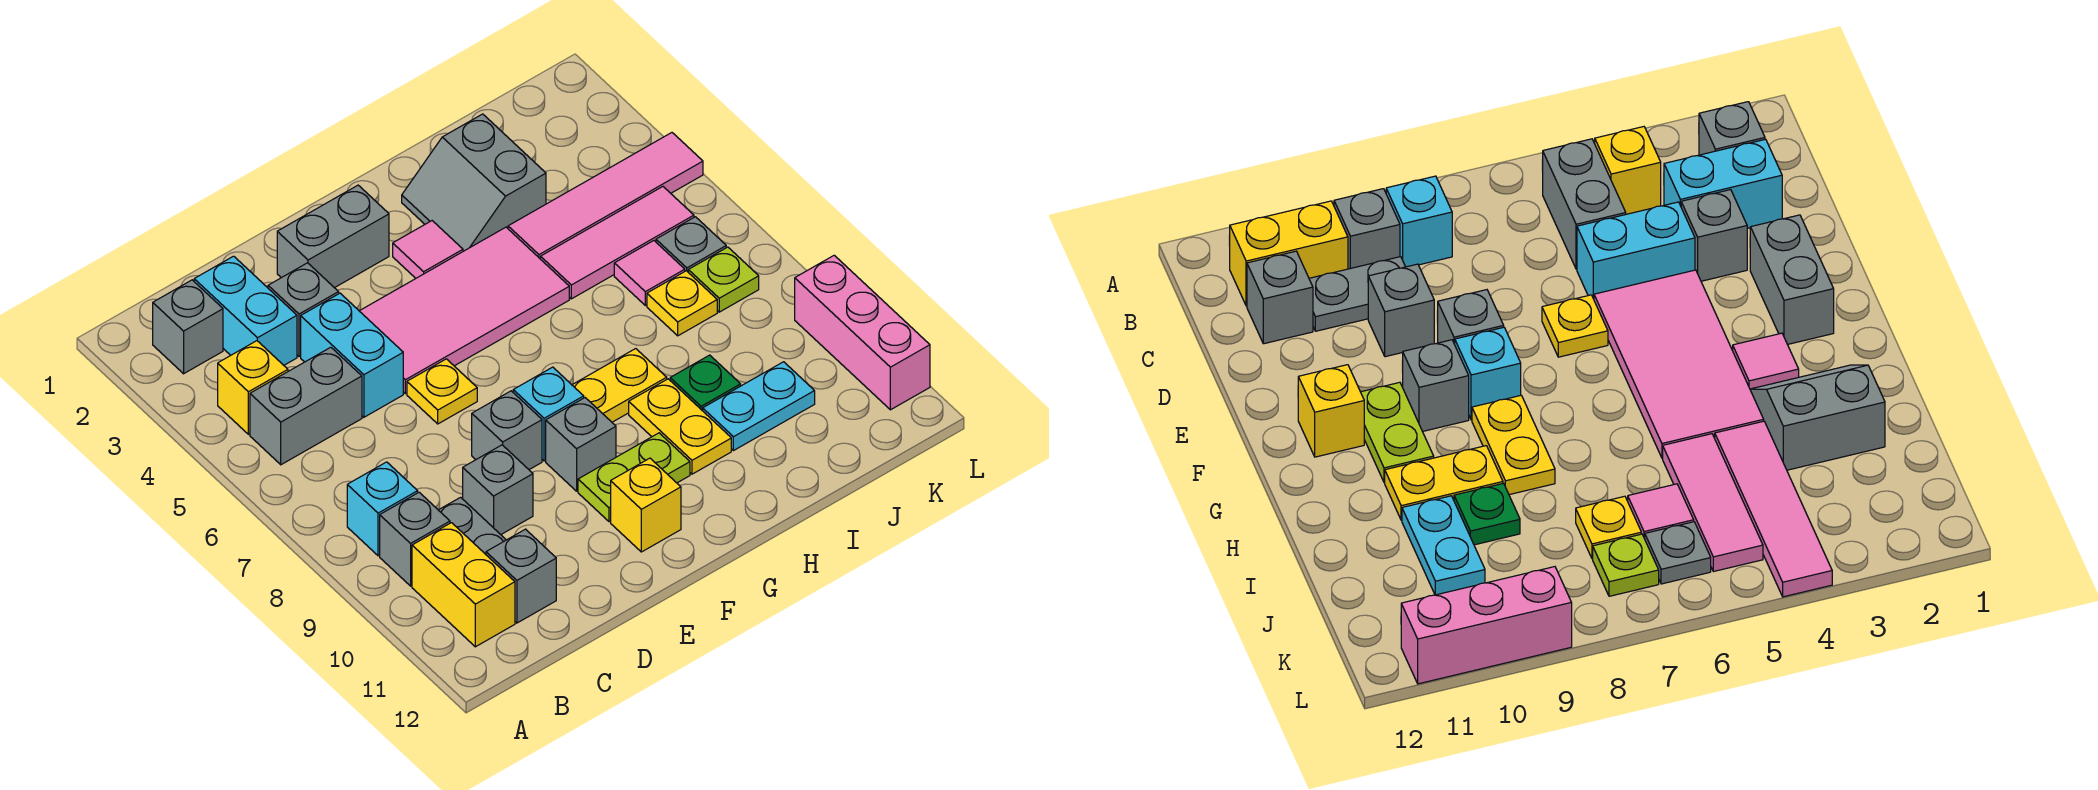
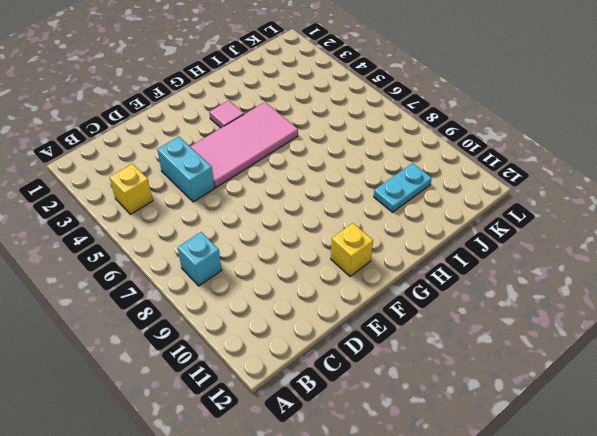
none -> grey brick B2 level 1
none -> grey brick B5:C5 level 1
none -> grey brick B9 level 1
none -> yellow brick B10:B11 level 1

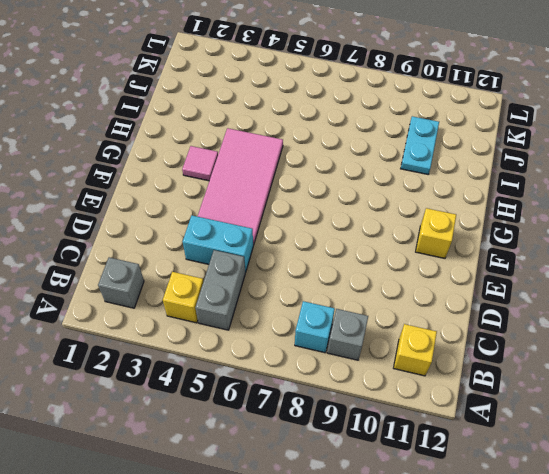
yellow brick B11 level 1 -> yellow brick B10:B11 level 1
none -> cyan brick C2:C3 level 1
none -> grey plate C9:C10 level 1
none -> grey brick C11 level 1
none -> grey brick D3 level 1

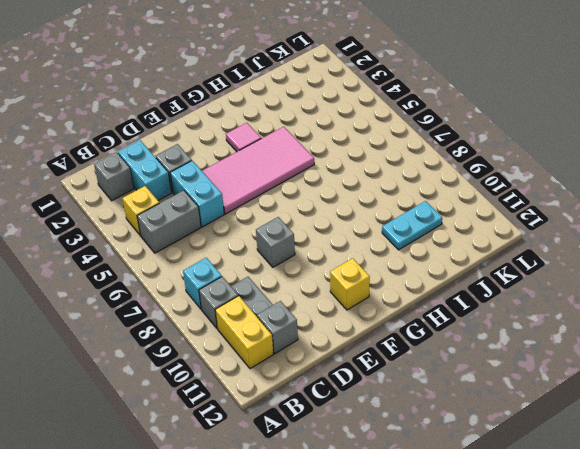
none -> grey brick D9 level 1
none -> grey brick E2:F2 level 1
none -> yellow plate E6 level 1
none -> cyan brick F8 level 1

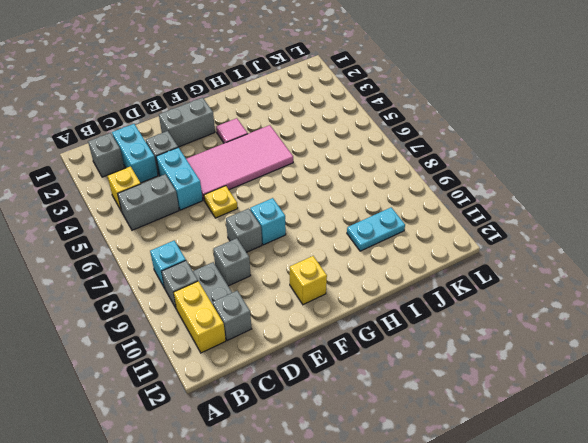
none -> grey brick F9 level 1
none -> lime plate F10:G10 level 1
none -> yellow plate G8:H8 level 1
none -> grey slope H2:I3 level 1 top I

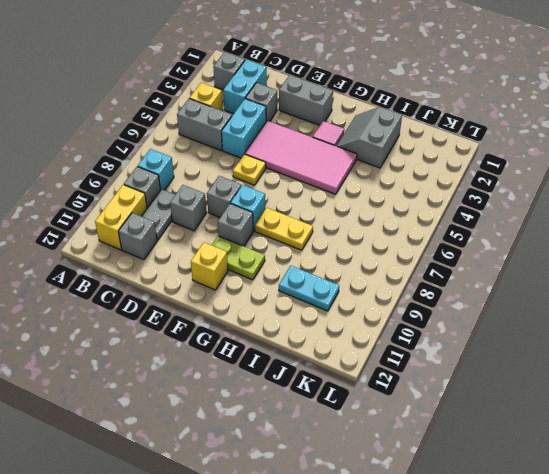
none -> yellow plate H9:H10 level 1
none -> pink tile I4:L4 level 1
none -> pink tile I5:K5 level 1
none -> green plate I9 level 1

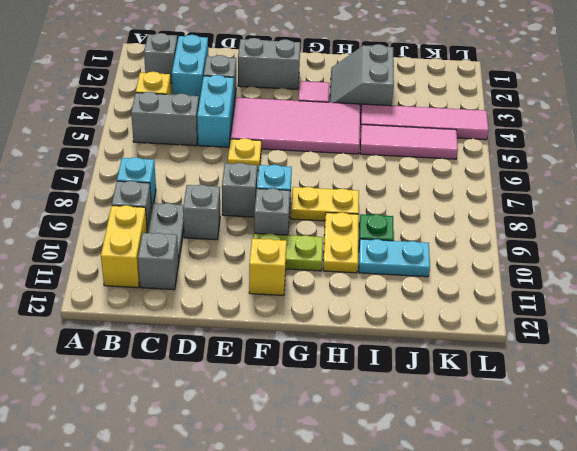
none -> pink tile J6 level 1
none -> yellow plate J7 level 1
none -> grey plate K6 level 1
none -> lime plate K7 level 1

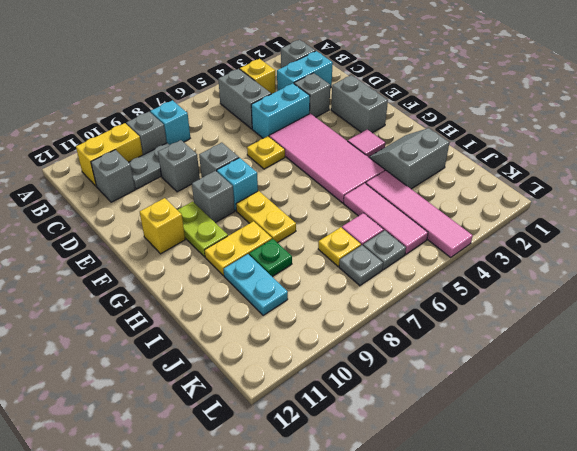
grey plate K7 level 1 -> lime plate K7 level 1
none -> pink brick L9:L11 level 1

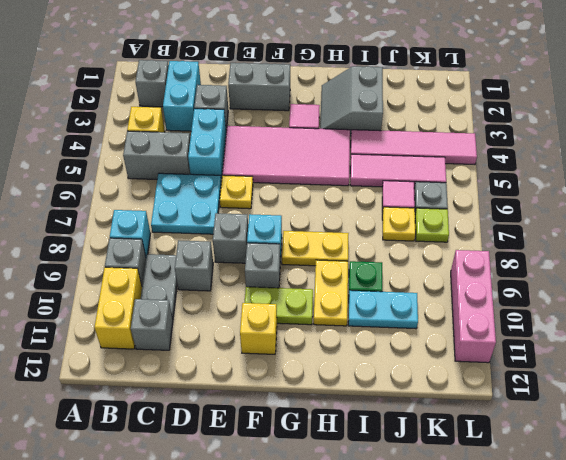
cyan plate C6:D7 level 1 -> none

